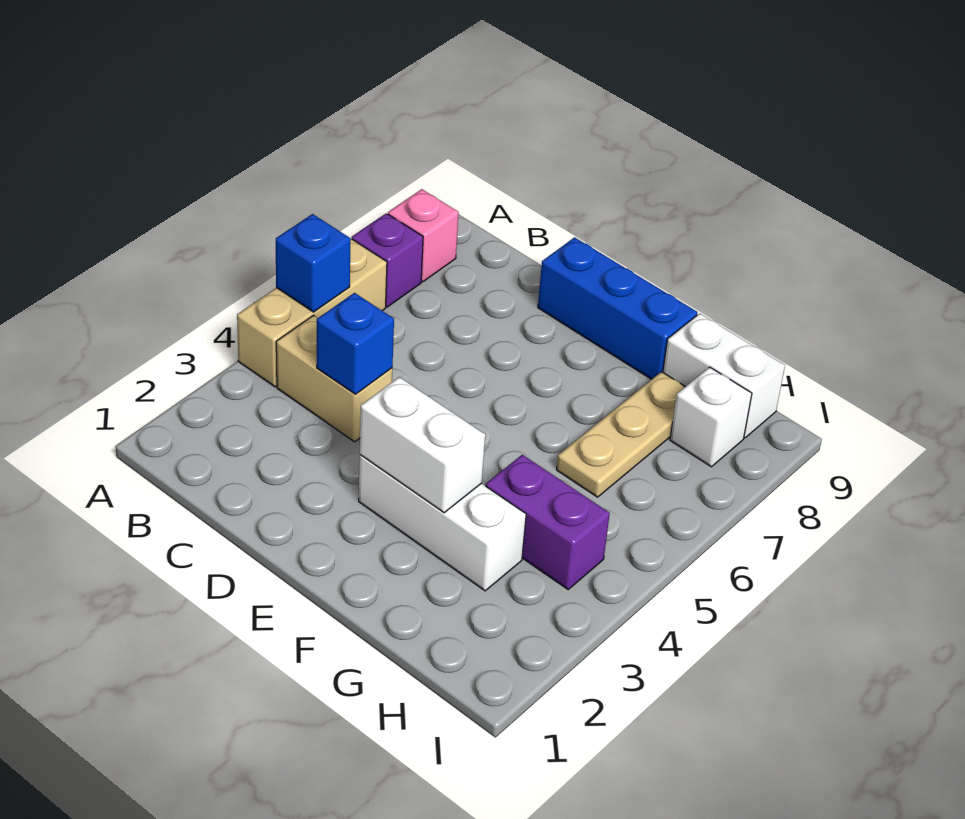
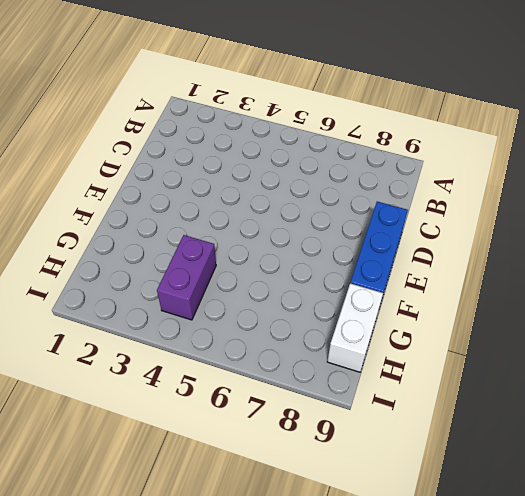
none -> tan brick A4:A6 level 1
none -> purple brick A7 level 1
none -> pink brick A8 level 1

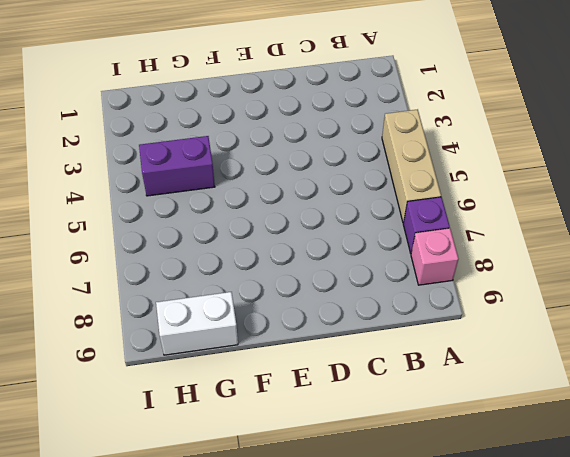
none -> tan brick B4:C4 level 1
none -> blue brick D9:F9 level 1
none -> white brick E3:G3 level 1

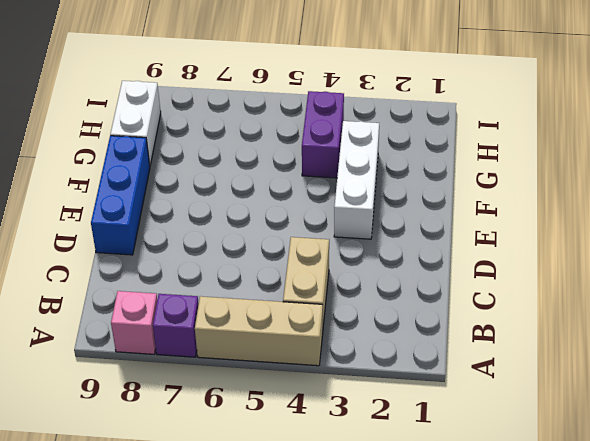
none -> tan plate G6:G8 level 1
none -> white brick H8 level 1
none -> blue brick A5 level 2

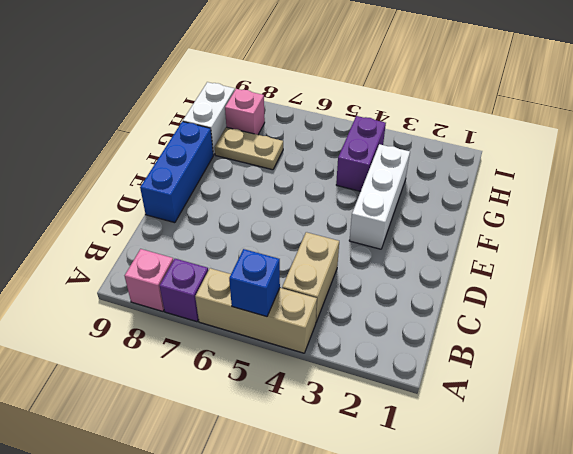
tan plate G7:G8 level 1 -> tan plate G6:G8 level 1
pink brick H8 level 1 -> white brick H8 level 1
none -> blue brick C4 level 2
none -> white brick E3:F3 level 2

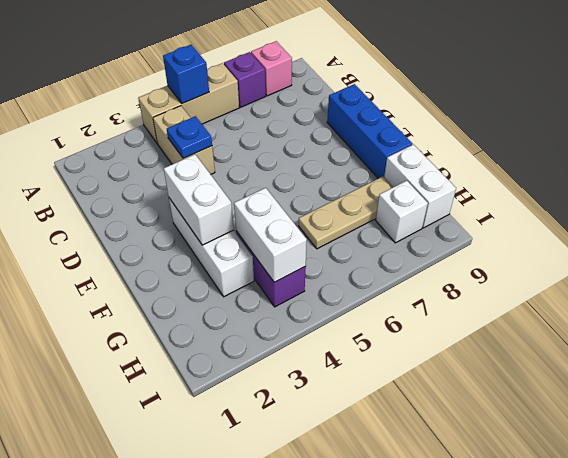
blue plate C4 level 2 -> blue brick C4 level 2
white brick G4:H4 level 2 -> none

